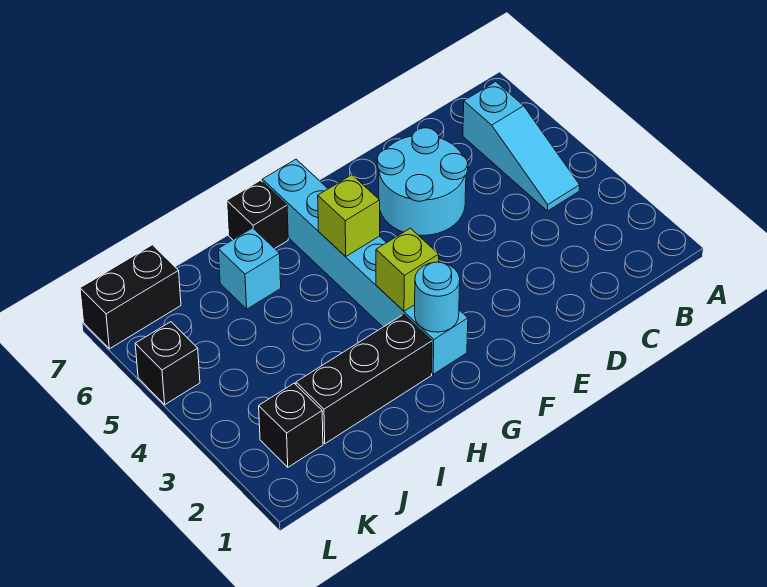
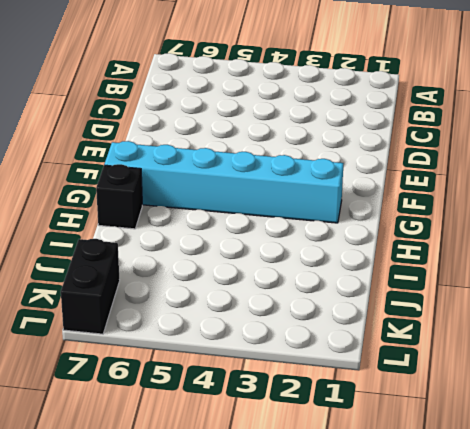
none -> cyan slope B4:B6 level 1 top 6
none -> cyan round brick D5:E6 level 1
none -> black brick H2:J2 level 1

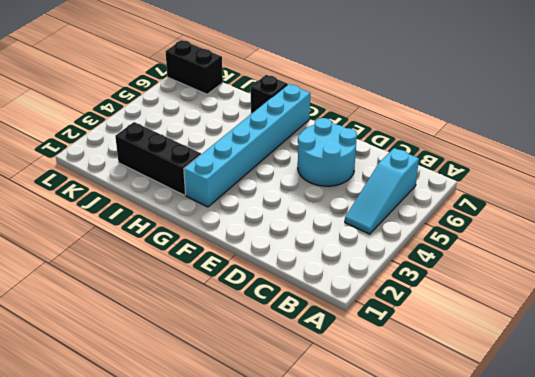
none -> cyan brick I6 level 1
none -> black brick K2 level 1
none -> black brick L5 level 1

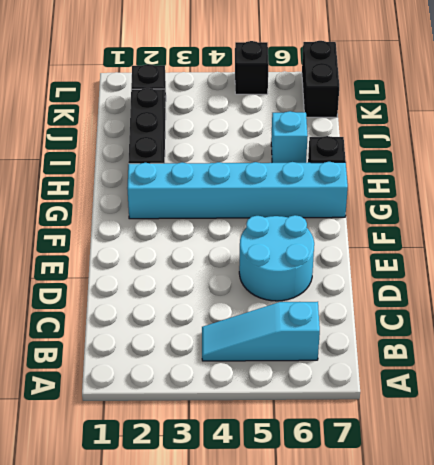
none -> cyan round brick G2 level 2
none -> lime brick G3 level 2
none -> lime brick G5 level 2

